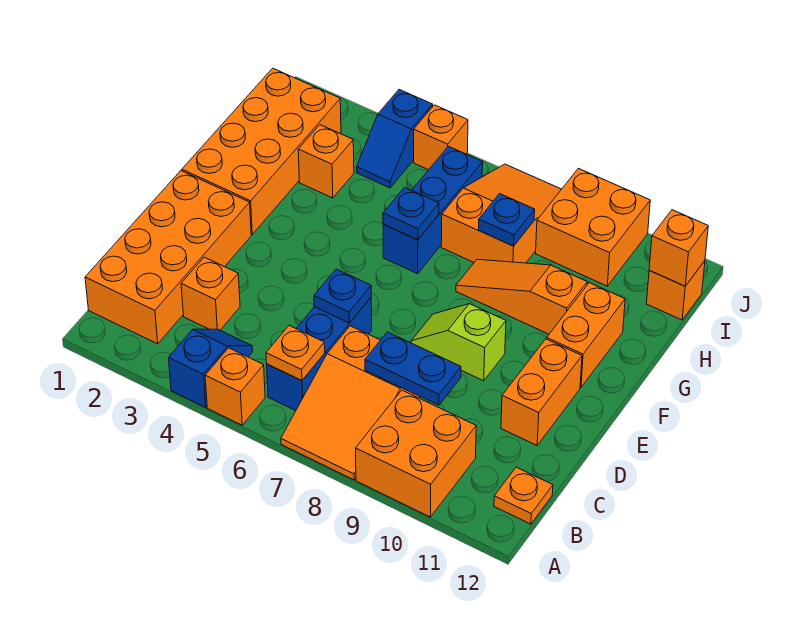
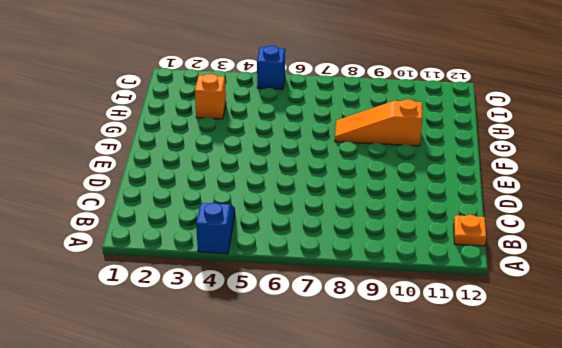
blue brick J5 level 1 -> orange brick J5 level 1
none -> orange brick A5 level 1
none -> orange slope A7:C8 level 1 top C
none -> orange brick A9:B10 level 1

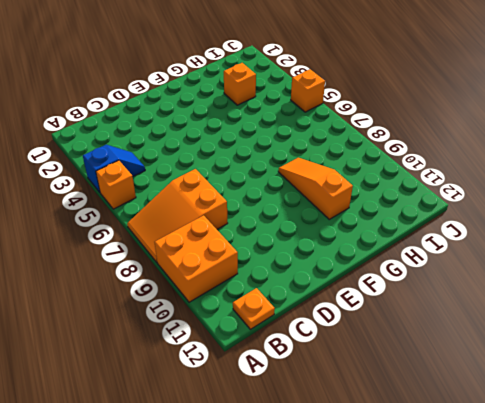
none -> orange brick B1:E2 level 1
none -> blue brick B6:D6 level 1
none -> orange brick C3 level 1

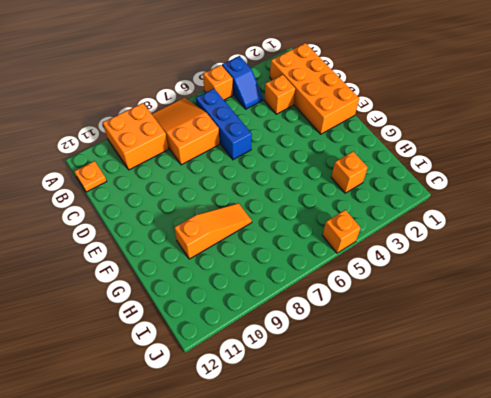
none -> orange brick D11:E11 level 1
none -> lime slope E8:E9 level 1 top 9
none -> orange brick F1:I2 level 1

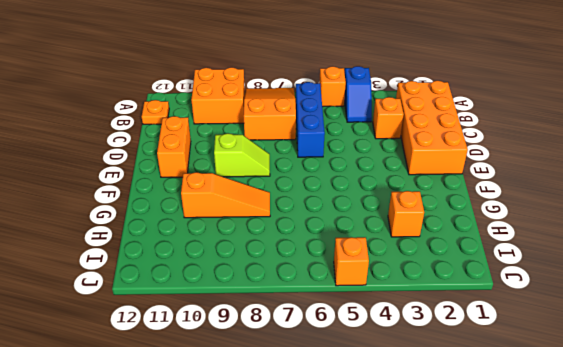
none -> orange brick F1:I2 level 1
none -> orange brick F11:G11 level 1
none -> blue brick G6:I6 level 1

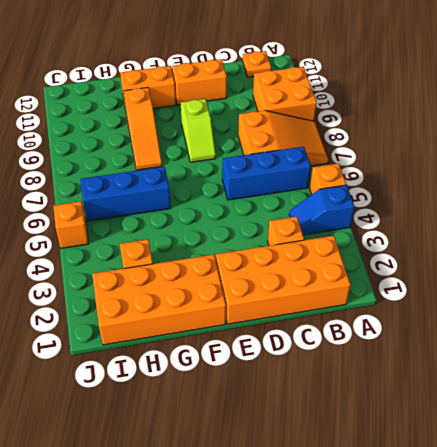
none -> orange slope H7:J8 level 1 top H
none -> blue slope I4:J4 level 1 top J
none -> orange brick I9:J10 level 1

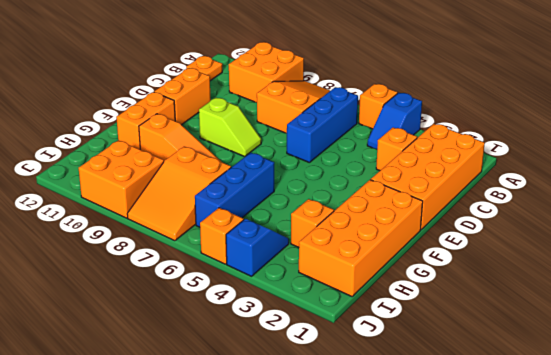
none -> orange brick I12 level 1
none -> orange plate B6 level 2
none -> blue plate C8:C9 level 2

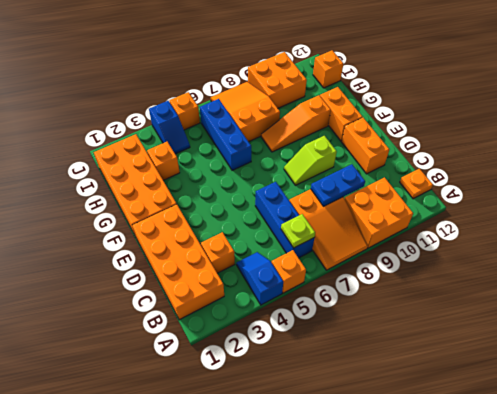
lime plate B6 level 2 -> orange plate B6 level 2
none -> blue plate D6 level 2
none -> blue plate G6 level 2
none -> blue plate H8 level 2

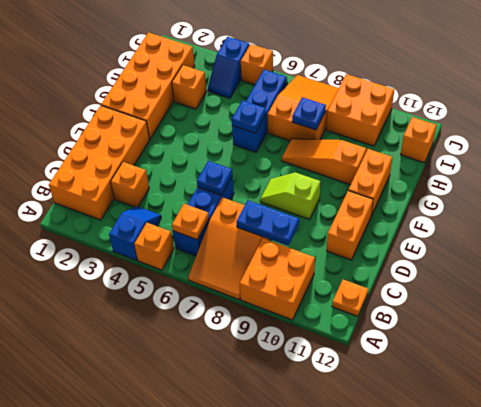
none -> orange brick I12 level 2

